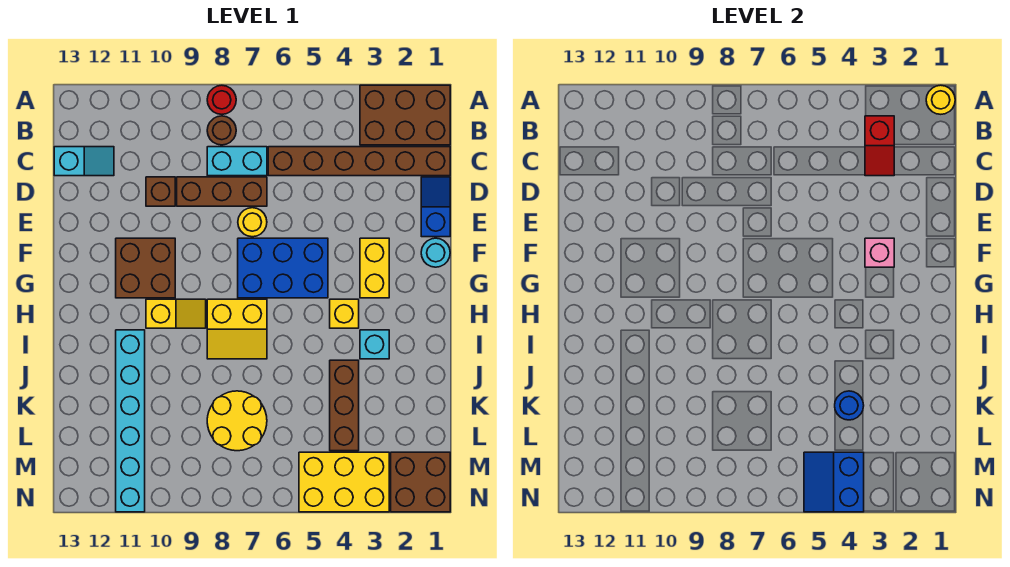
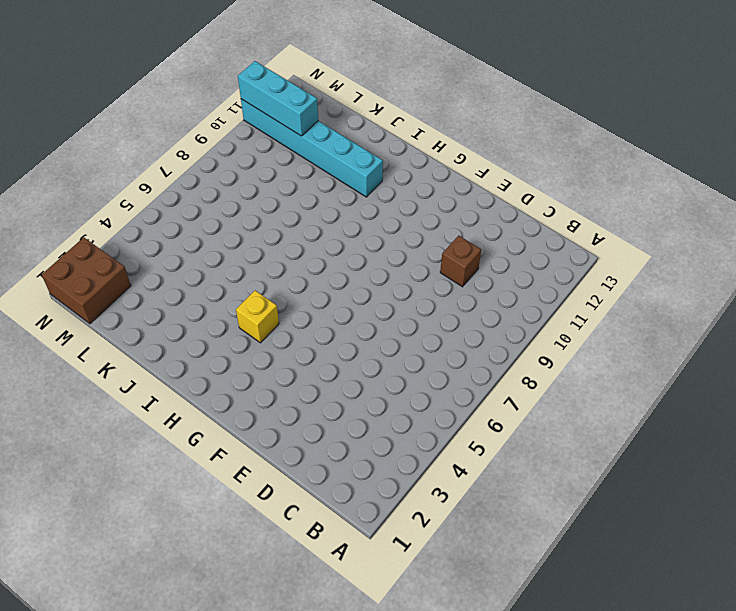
cyan brick L11:N11 level 2 -> none
none -> brown brick A1:B3 level 1
none -> red round brick A8 level 1
none -> brown round brick B8 level 1

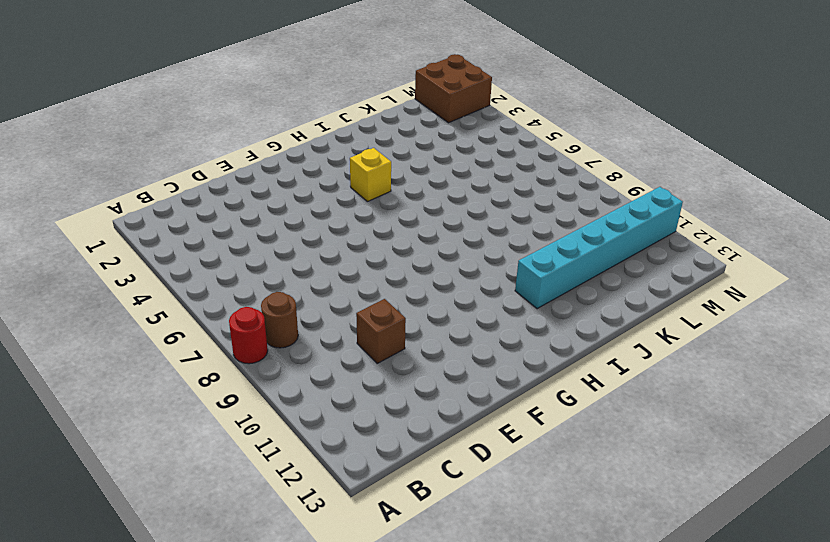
none -> brown brick A1:B3 level 1
none -> brown brick C1:C6 level 1
none -> cyan brick C7:C8 level 1

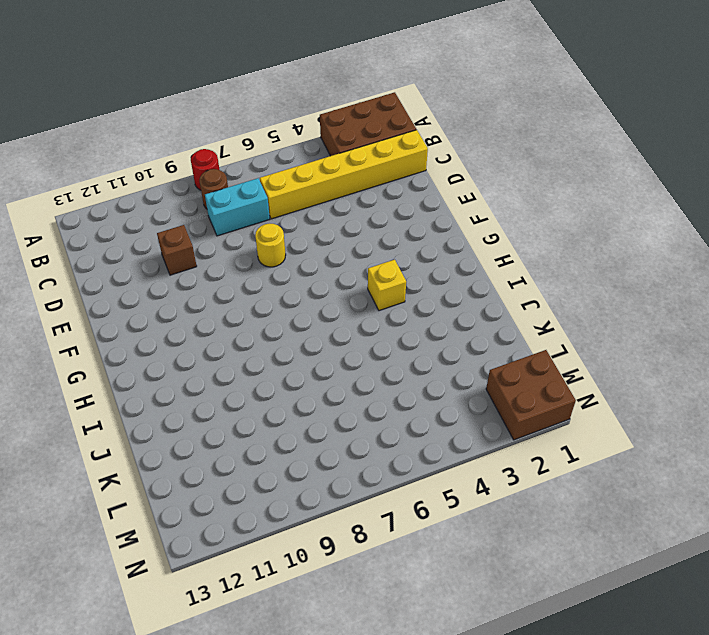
yellow brick C1:C6 level 1 -> brown brick C1:C6 level 1
none -> cyan slope C12:C13 level 1 top 13
none -> blue slope D1:E1 level 1 top E
none -> brown brick D7:D9 level 1

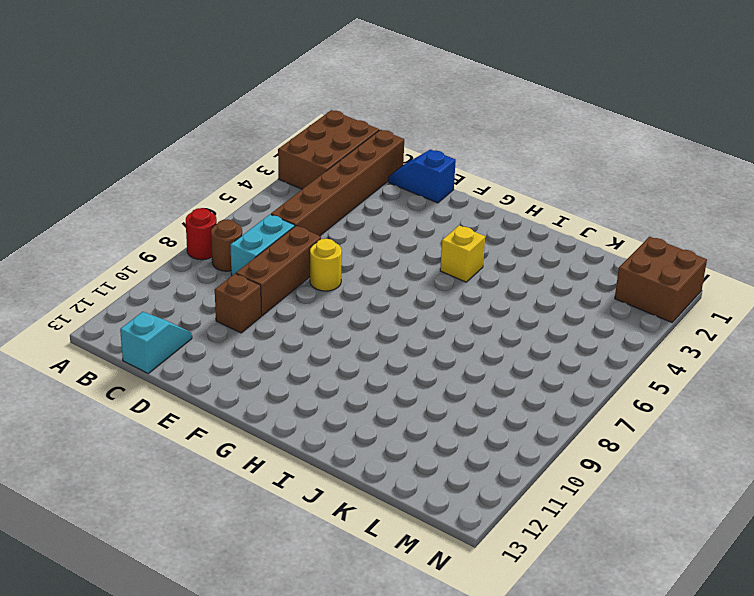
none -> cyan round brick F1 level 1
none -> yellow brick F3:G3 level 1
none -> blue brick F5:G7 level 1

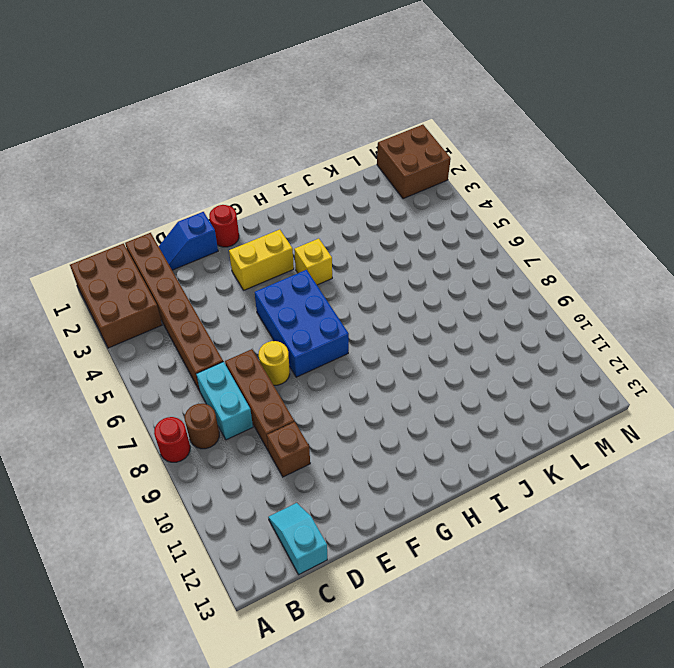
red round brick F1 level 1 -> cyan round brick F1 level 1
none -> brown brick F10:G11 level 1
none -> yellow slope H7:I8 level 1 top H
none -> yellow slope H9:H10 level 1 top 10

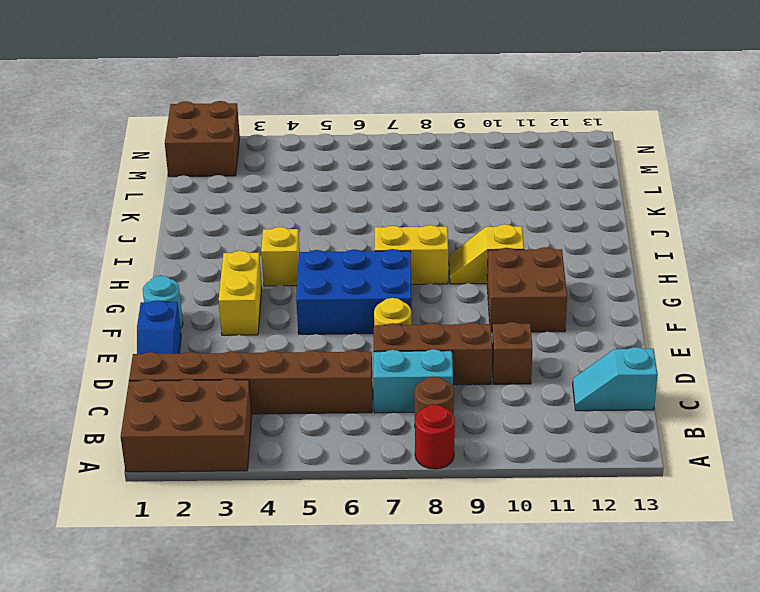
none -> cyan brick I3 level 1
none -> cyan brick I11:N11 level 1
none -> brown brick J4:L4 level 1

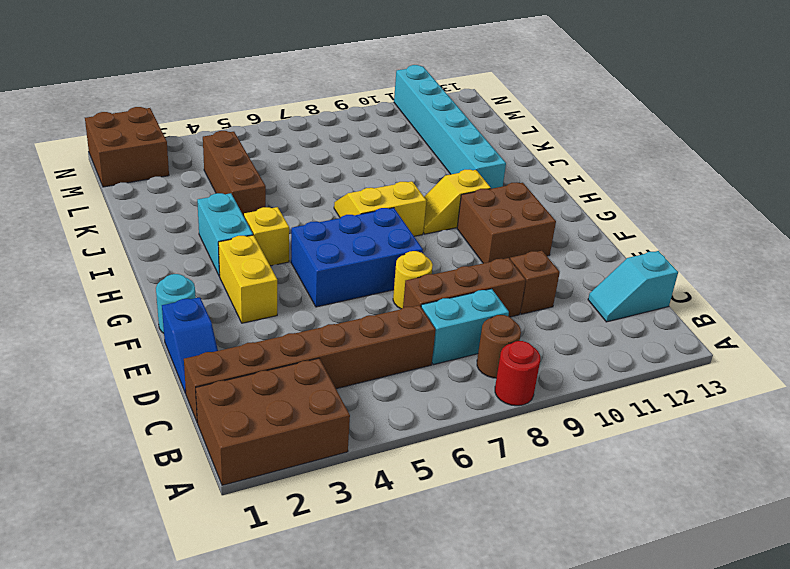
cyan brick H3:I3 level 1 -> cyan brick I3 level 1
none -> yellow round brick K7:L8 level 1
none -> yellow brick M3:N5 level 1
none -> yellow round brick A1 level 2

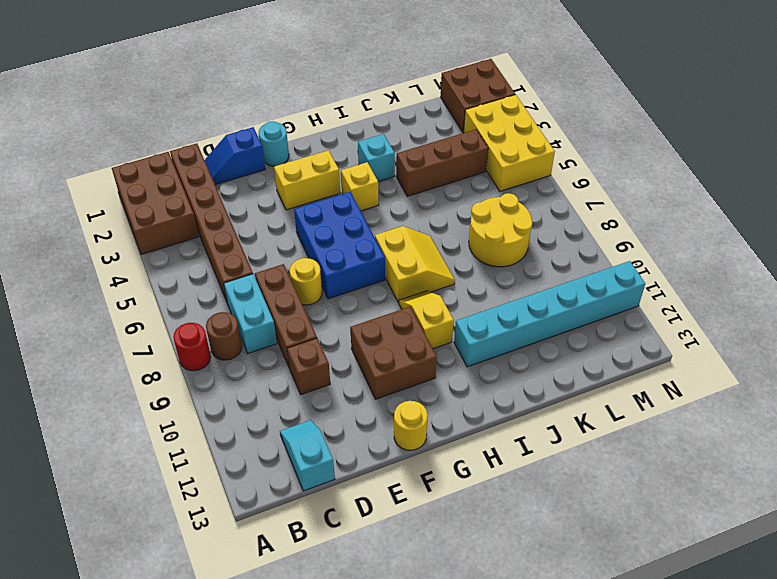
yellow round brick F13 level 1 -> yellow round brick A1 level 2
none -> red slope B3:C3 level 2 top B
none -> pink brick F3 level 2
none -> blue round brick K4 level 2

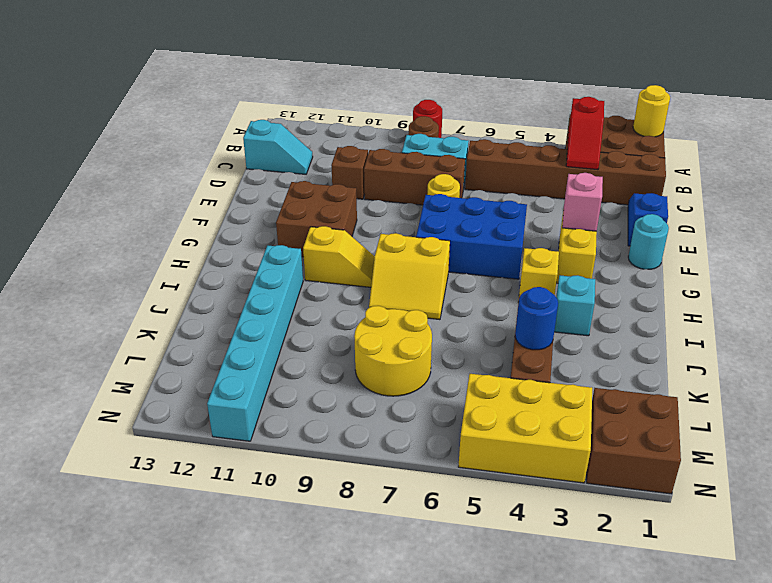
none -> blue slope M4:N5 level 2 top 4

